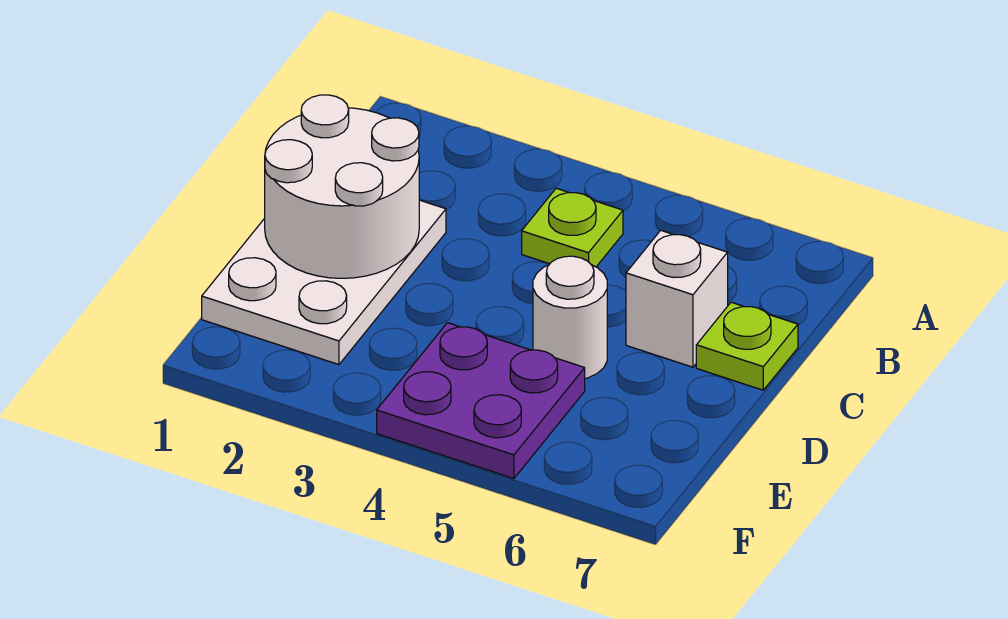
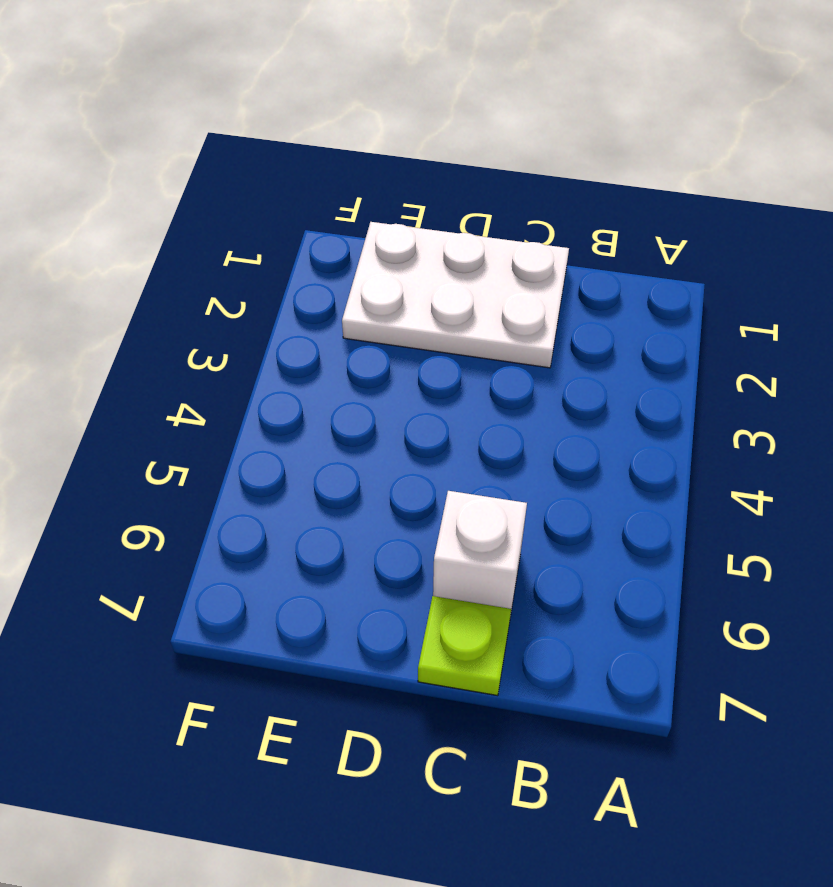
none -> lime plate B4 level 1
none -> white round brick D5 level 1

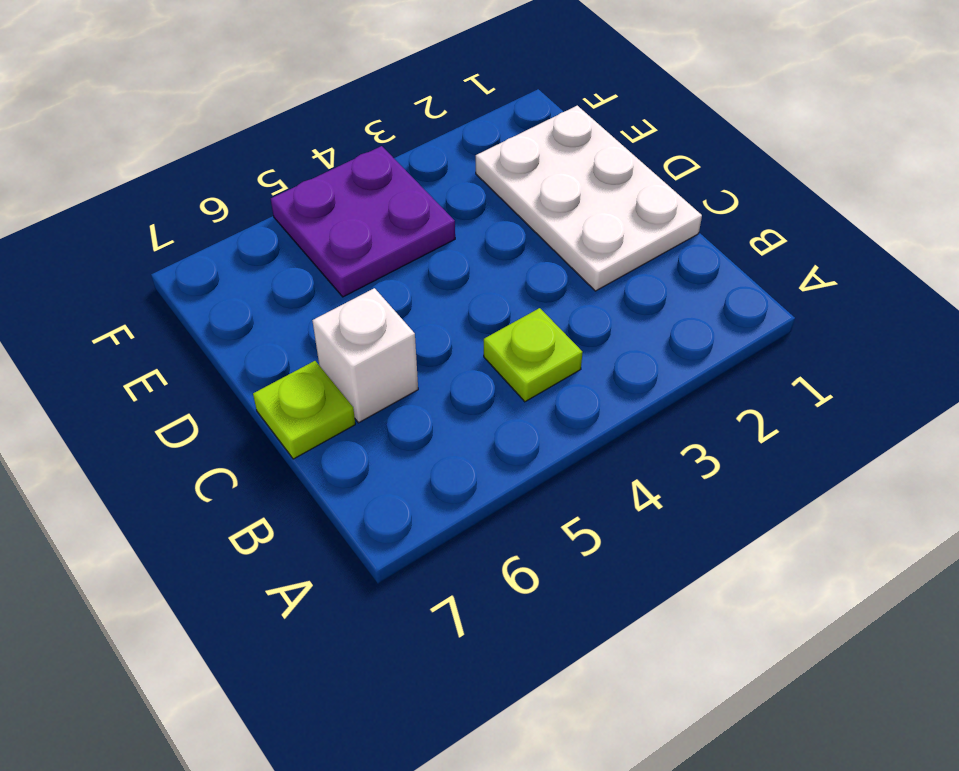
none -> white round brick D5 level 1
none -> white round brick C1:D2 level 2

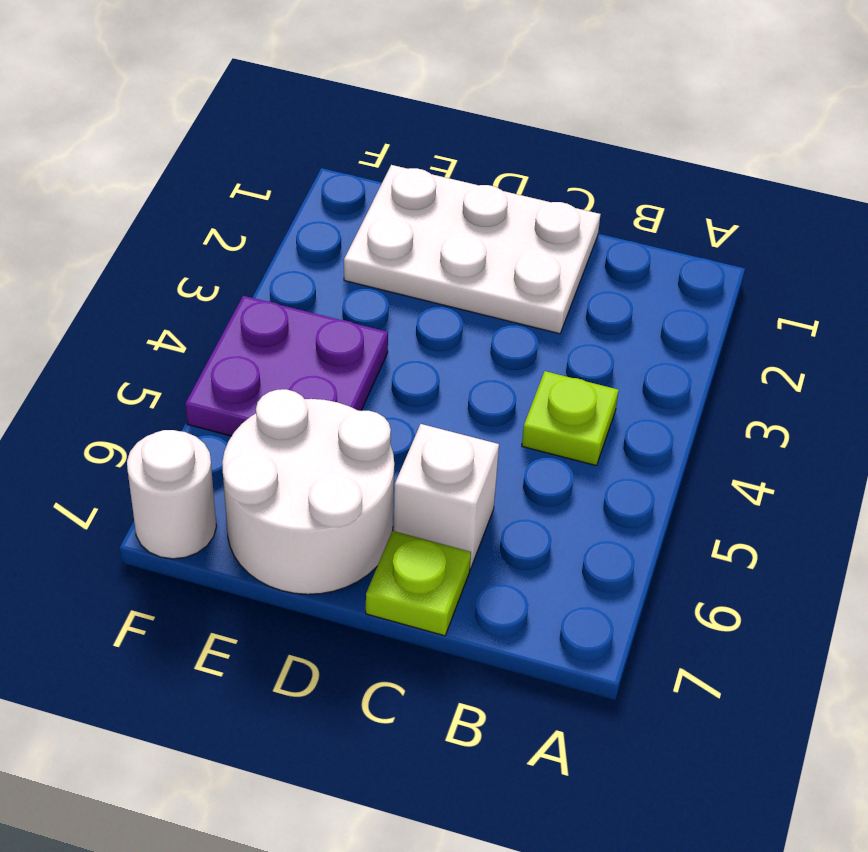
white round brick D6:E7 level 1 -> white round brick C1:D2 level 2
white round brick F7 level 1 -> white round brick D5 level 1

